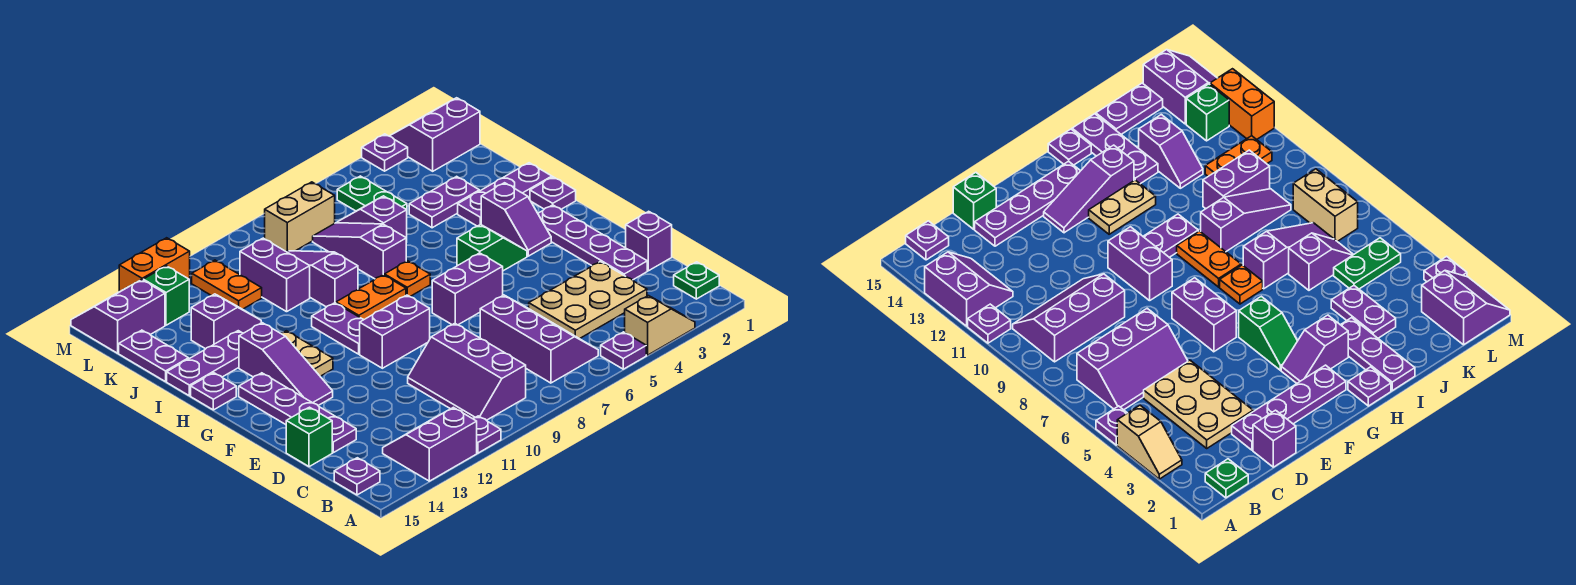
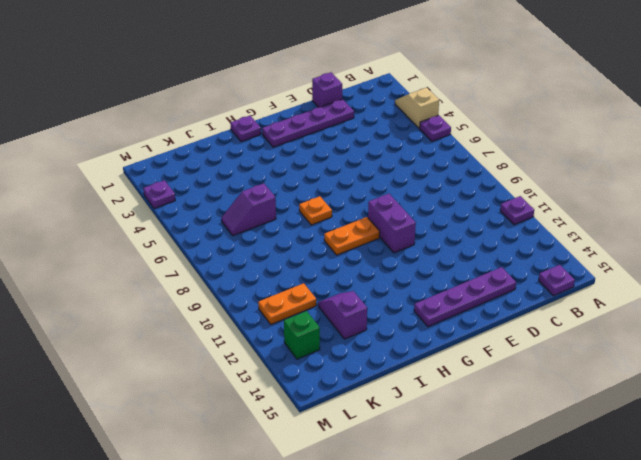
orange plate G9:H9 level 1 -> orange plate H8:H9 level 1
none -> purple slope A12:B13 level 1 top A
none -> green plate B1 level 1
none -> purple slope B6:D7 level 1 top 7
none -> purple slope B9:D10 level 1 top 9

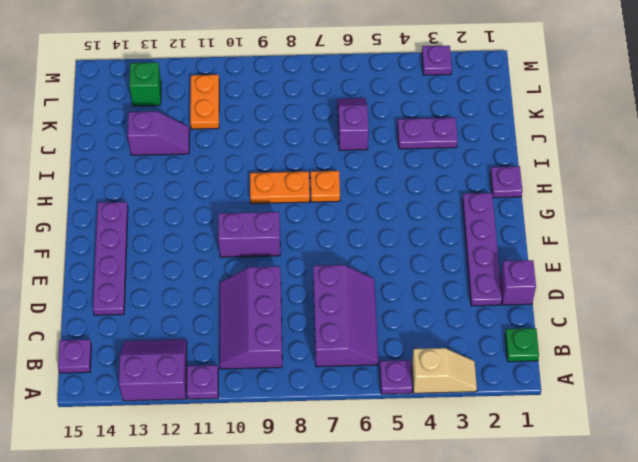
none -> tan plate C3:D5 level 1
none -> green brick D15 level 1
none -> purple brick F6:F7 level 1
none -> purple slope F13:H13 level 1 top H

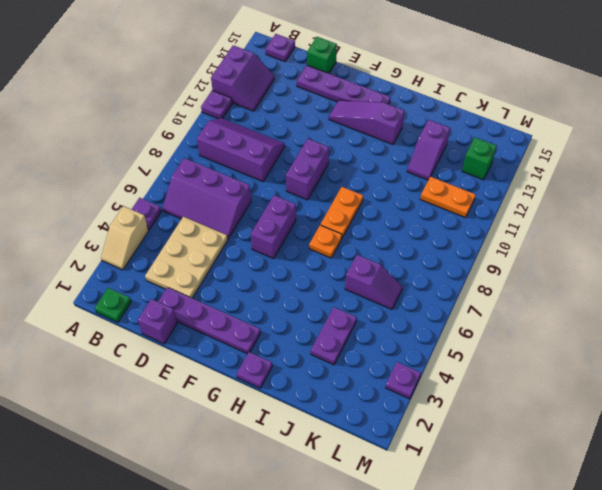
none -> purple slope G3:H3 level 1 top H
none -> green slope G4:G5 level 1 top 5
none -> purple plate G10:H10 level 1
none -> tan plate G12:H12 level 1

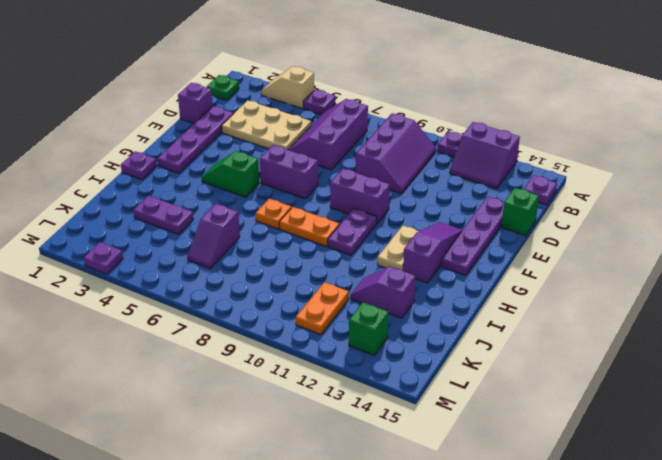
none -> purple slope G3:H3 level 1 top H
none -> purple plate H15 level 1
none -> purple plate I1:I3 level 1
none -> purple slope I7:K7 level 1 top I

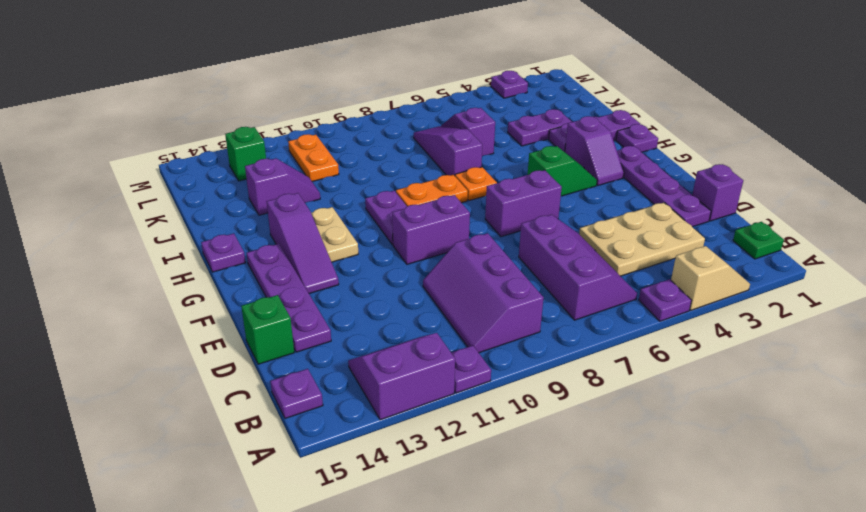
none -> purple slope I9:K9 level 1 top I
none -> purple plate I13:I15 level 1
none -> purple brick J10:K10 level 1
none -> purple plate J15:K15 level 1

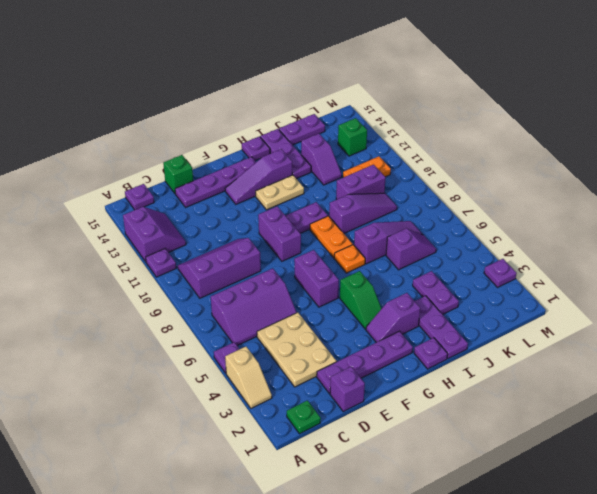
none -> green plate K5:L5 level 1
none -> purple slope L1:M2 level 1 top L
none -> tan brick L7:L8 level 1
none -> purple slope L14:M15 level 1 top L

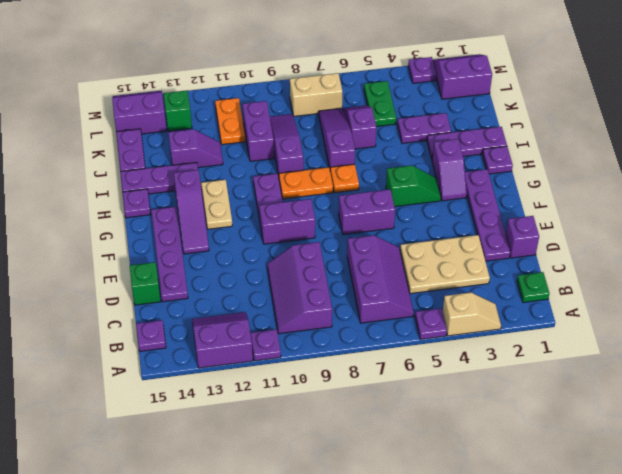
none -> orange brick M12:M13 level 1

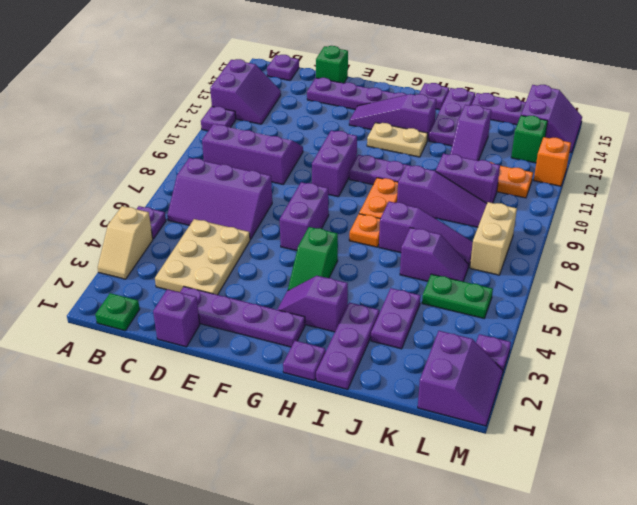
orange brick M12 level 1 -> orange brick M12:M13 level 1

